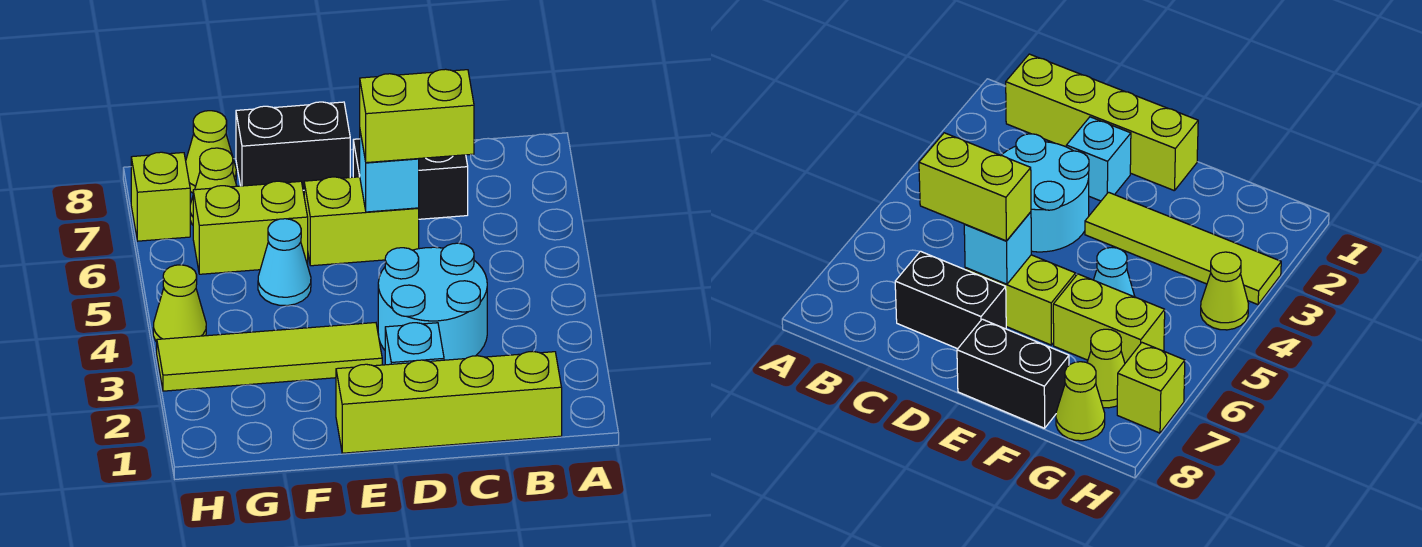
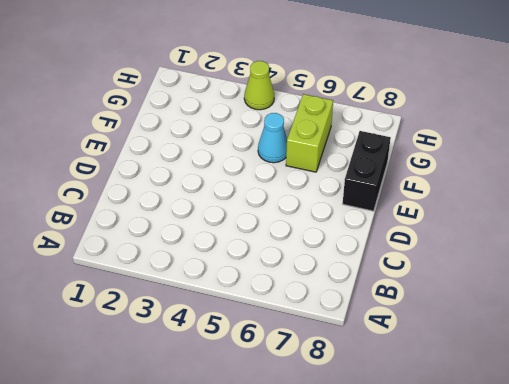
none -> lime brick B1:E1 level 1
none -> cyan round brick C3:D4 level 1
none -> black brick C7:D7 level 1

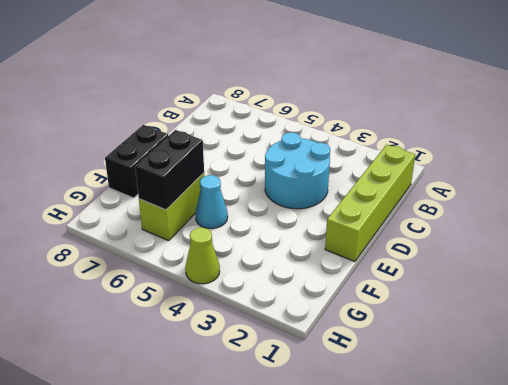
black brick F6:G6 level 2 -> black brick C7:D7 level 1
none -> cyan brick D2 level 1
none -> lime brick D6:E6 level 1
none -> lime tile E3:H3 level 1

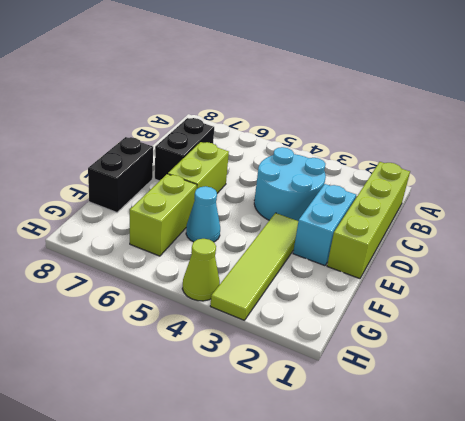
cyan brick D2:E2 level 1 -> cyan brick D2 level 1
none -> lime cone G7 level 1
none -> lime cone G8 level 1
none -> lime brick H7 level 1

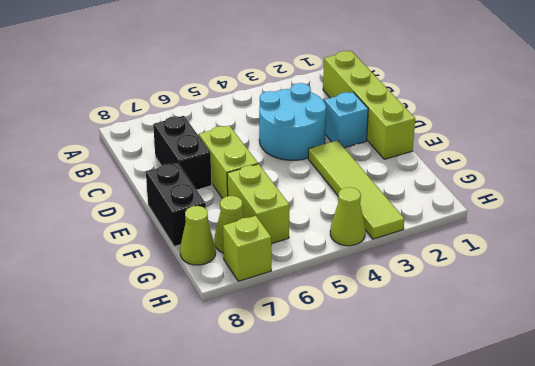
none -> cyan cone F5 level 1
none -> cyan brick D6 level 2
none -> lime brick C6:D6 level 3

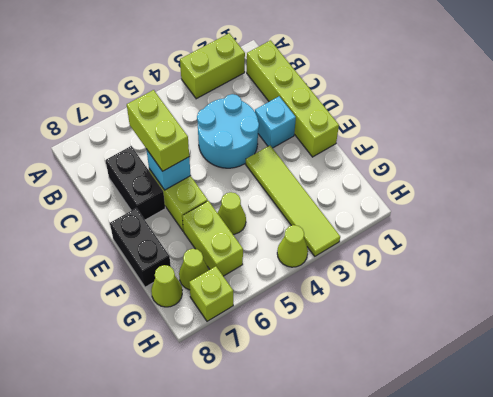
lime brick A2:A3 level 1 -> none
lime cone F5 level 1 -> cyan cone F5 level 1

